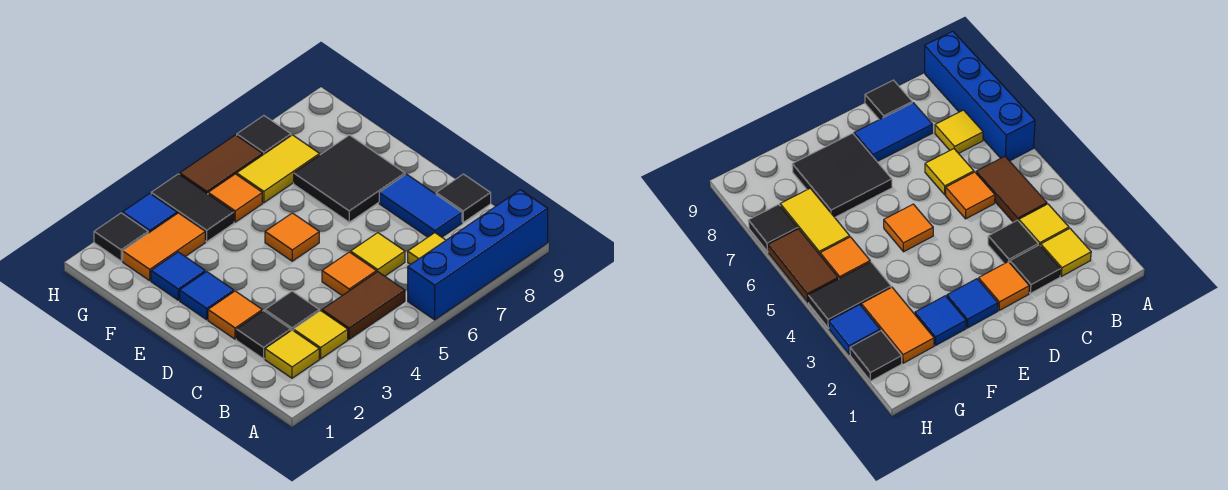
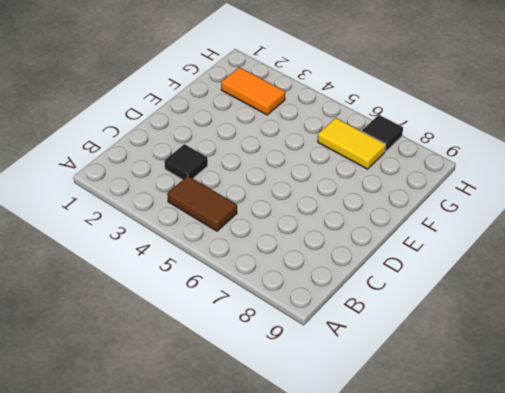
none -> blue brick A6:A9 level 1
none -> yellow tile B2 level 1
none -> yellow tile B3 level 1

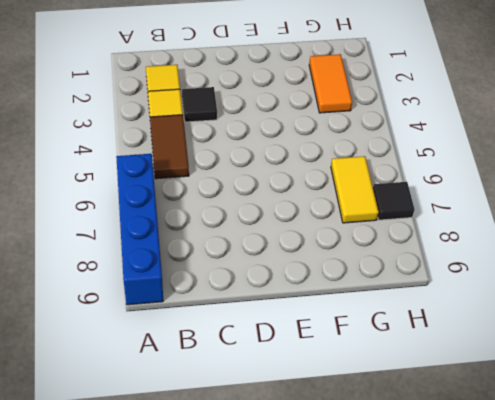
none -> yellow tile B7 level 1
none -> black tile C2 level 1
none -> orange tile C5 level 1

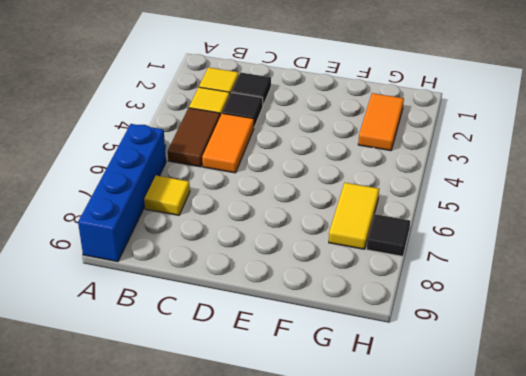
orange tile C4:C5 level 1 -> orange tile C5 level 1
none -> yellow tile C6 level 1
none -> blue tile C8:D8 level 1
none -> black tile C9 level 1

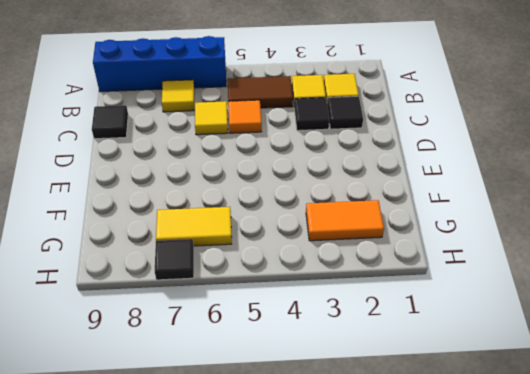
none -> blue tile C8:D8 level 1
none -> orange tile D2 level 1
none -> blue tile E2 level 1

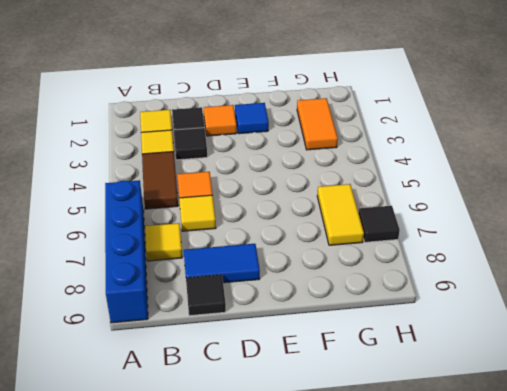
none -> orange tile E5 level 1
none -> black tile E7:F8 level 1
none -> blue tile F2 level 1

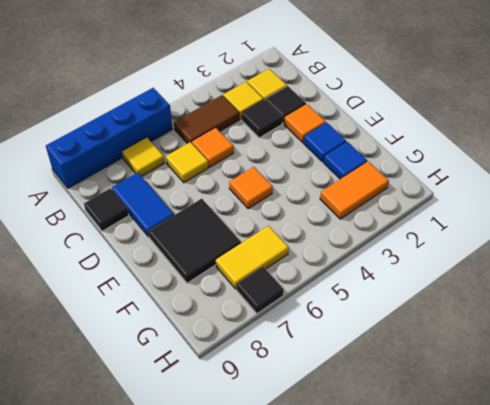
none -> black tile G4:H4 level 1
none -> orange tile G5 level 1
none -> black tile H2 level 1

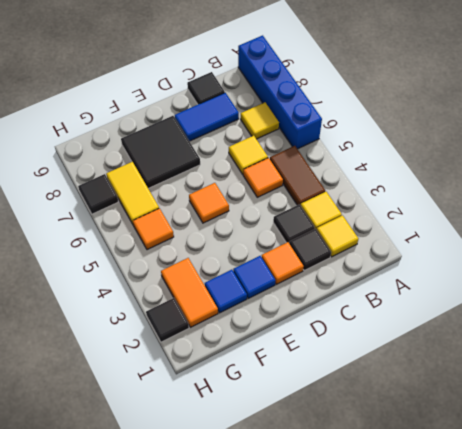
none -> black tile G4:H4 level 1
none -> blue tile H3 level 1
none -> brown tile H5:H6 level 1

